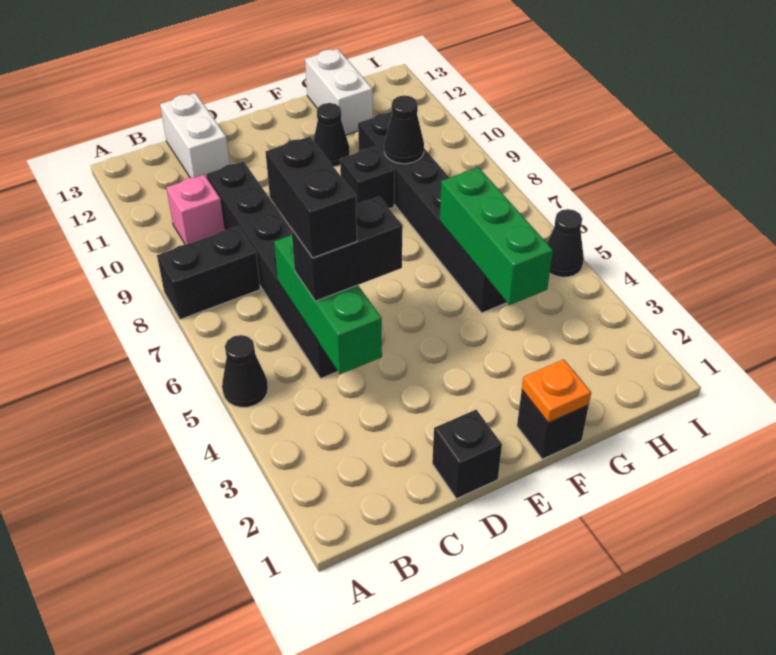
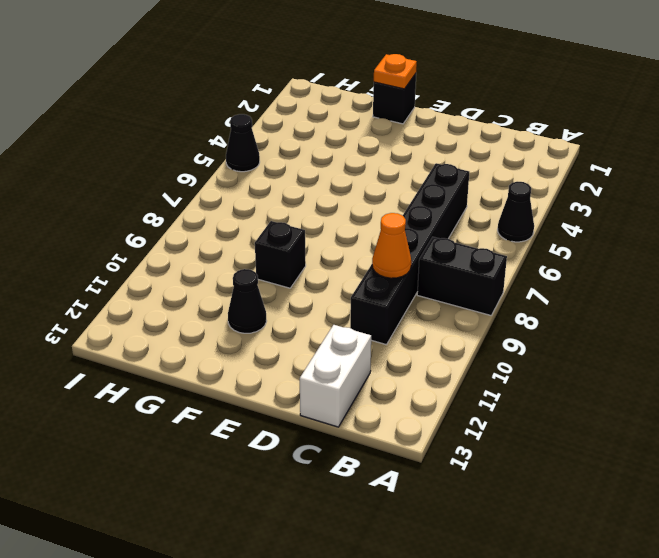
orange cone C9 level 2 -> none
none -> pink brick B10 level 1
none -> black brick D1 level 1
none -> black brick G5:G10 level 1

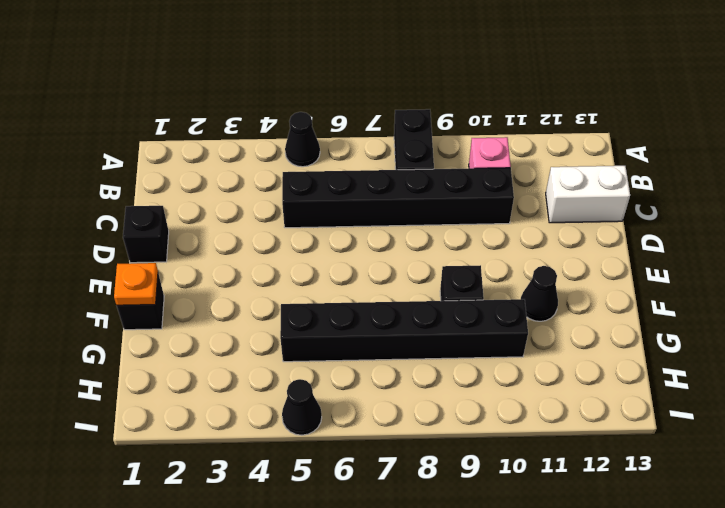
none -> white brick G12:G13 level 1
none -> green brick C4:C6 level 2
none -> green brick G4:G6 level 2

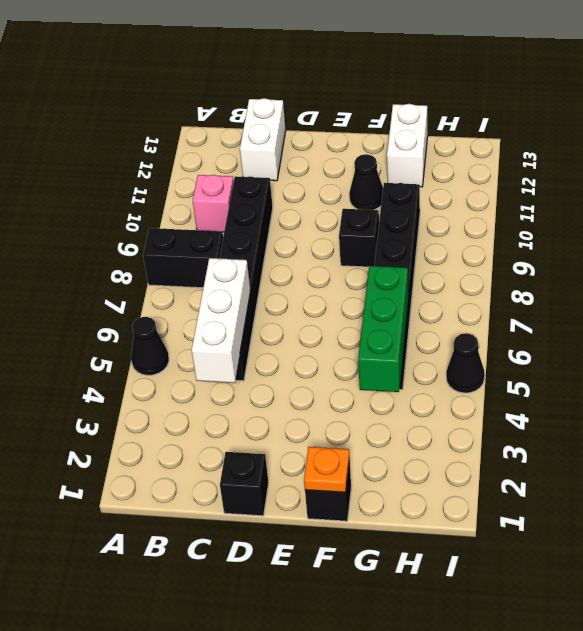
white brick C4:C6 level 2 -> green brick C4:C6 level 2
none -> black cone G9 level 2
none -> black brick C5:D5 level 3
none -> black brick C5:C6 level 4

